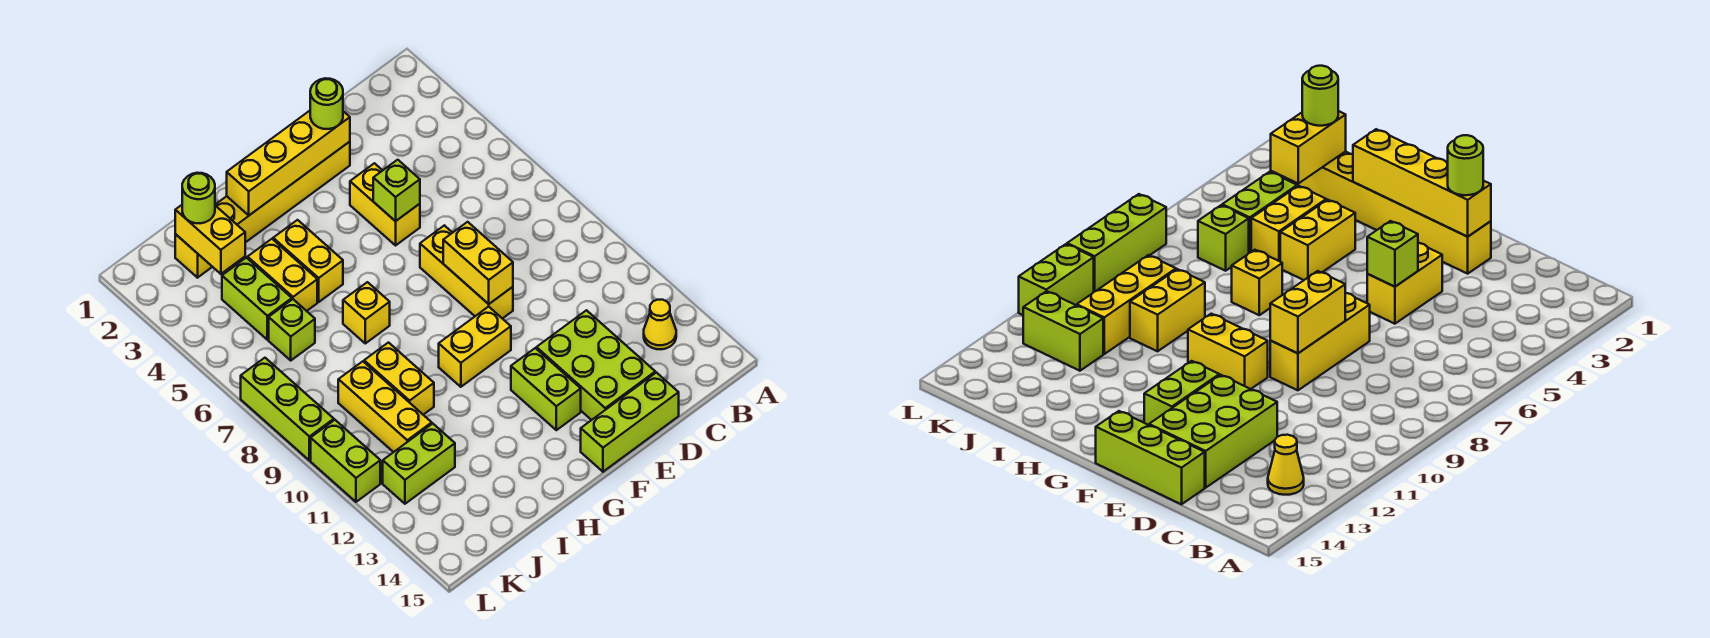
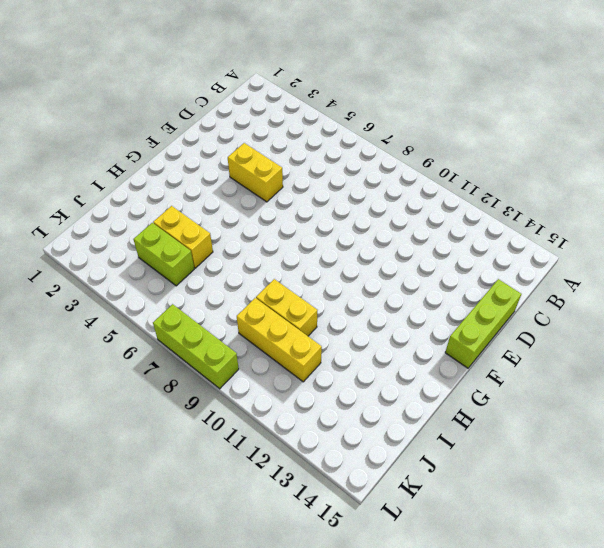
none -> yellow cone B13 level 1
none -> lime brick D12:E14 level 1
none -> yellow brick E2:J2 level 1

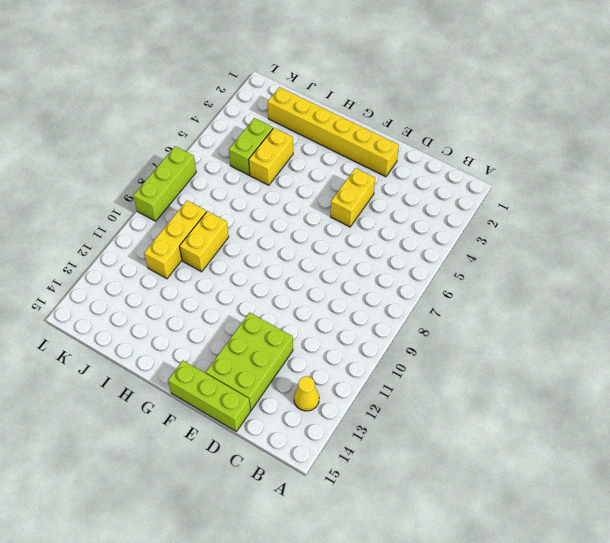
none -> yellow brick E7:E9 level 1
none -> yellow brick F10:G10 level 1
none -> lime brick F12:F13 level 1

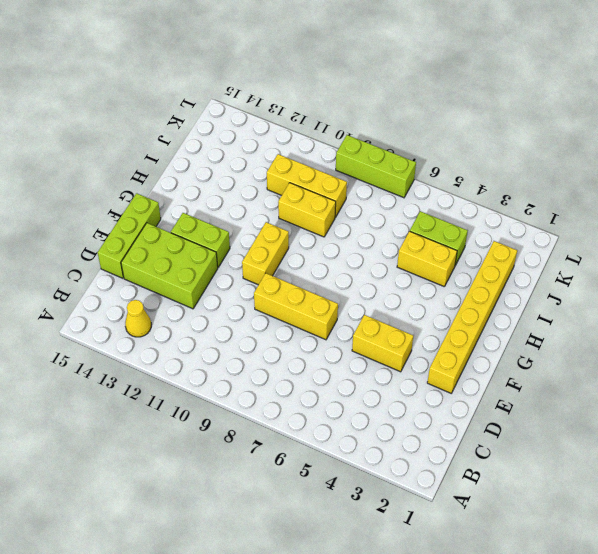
none -> yellow brick H4:H5 level 1
none -> yellow brick H7 level 1
none -> lime brick J6 level 1

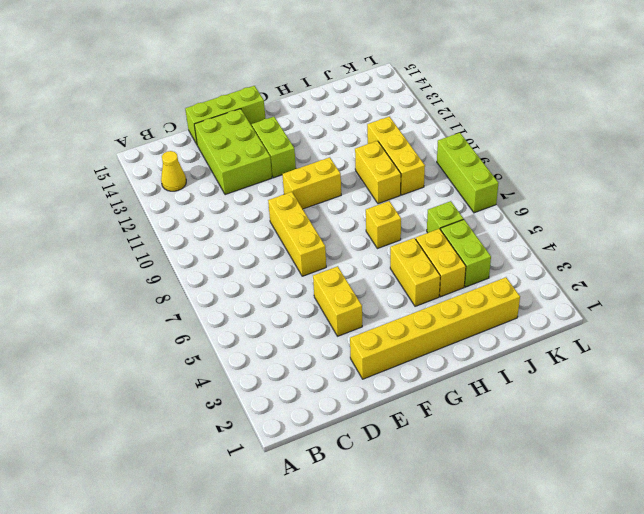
none -> lime brick J12:K12 level 1
none -> lime brick L10:L11 level 1
none -> yellow brick E2:H2 level 2

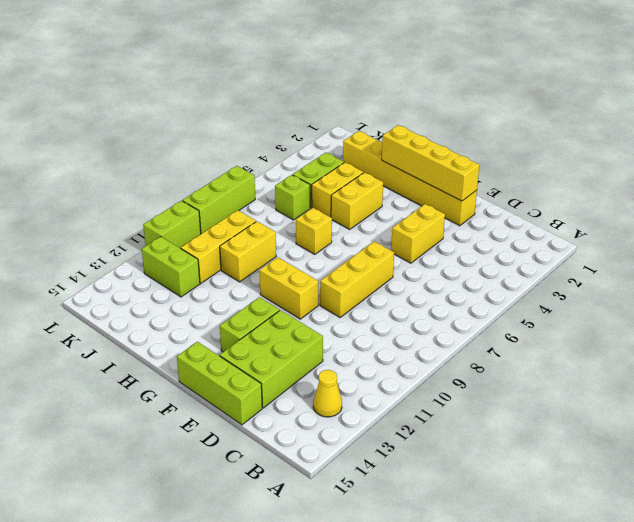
none -> lime brick E5 level 2
none -> yellow brick E8:E9 level 2
none -> yellow brick J2:J3 level 2

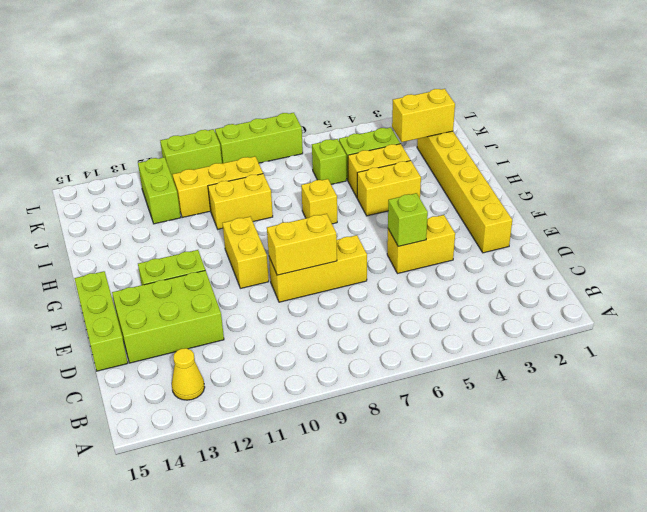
none -> yellow brick E2:H2 level 2
none -> lime round brick E2 level 3
none -> lime round brick J2 level 3

